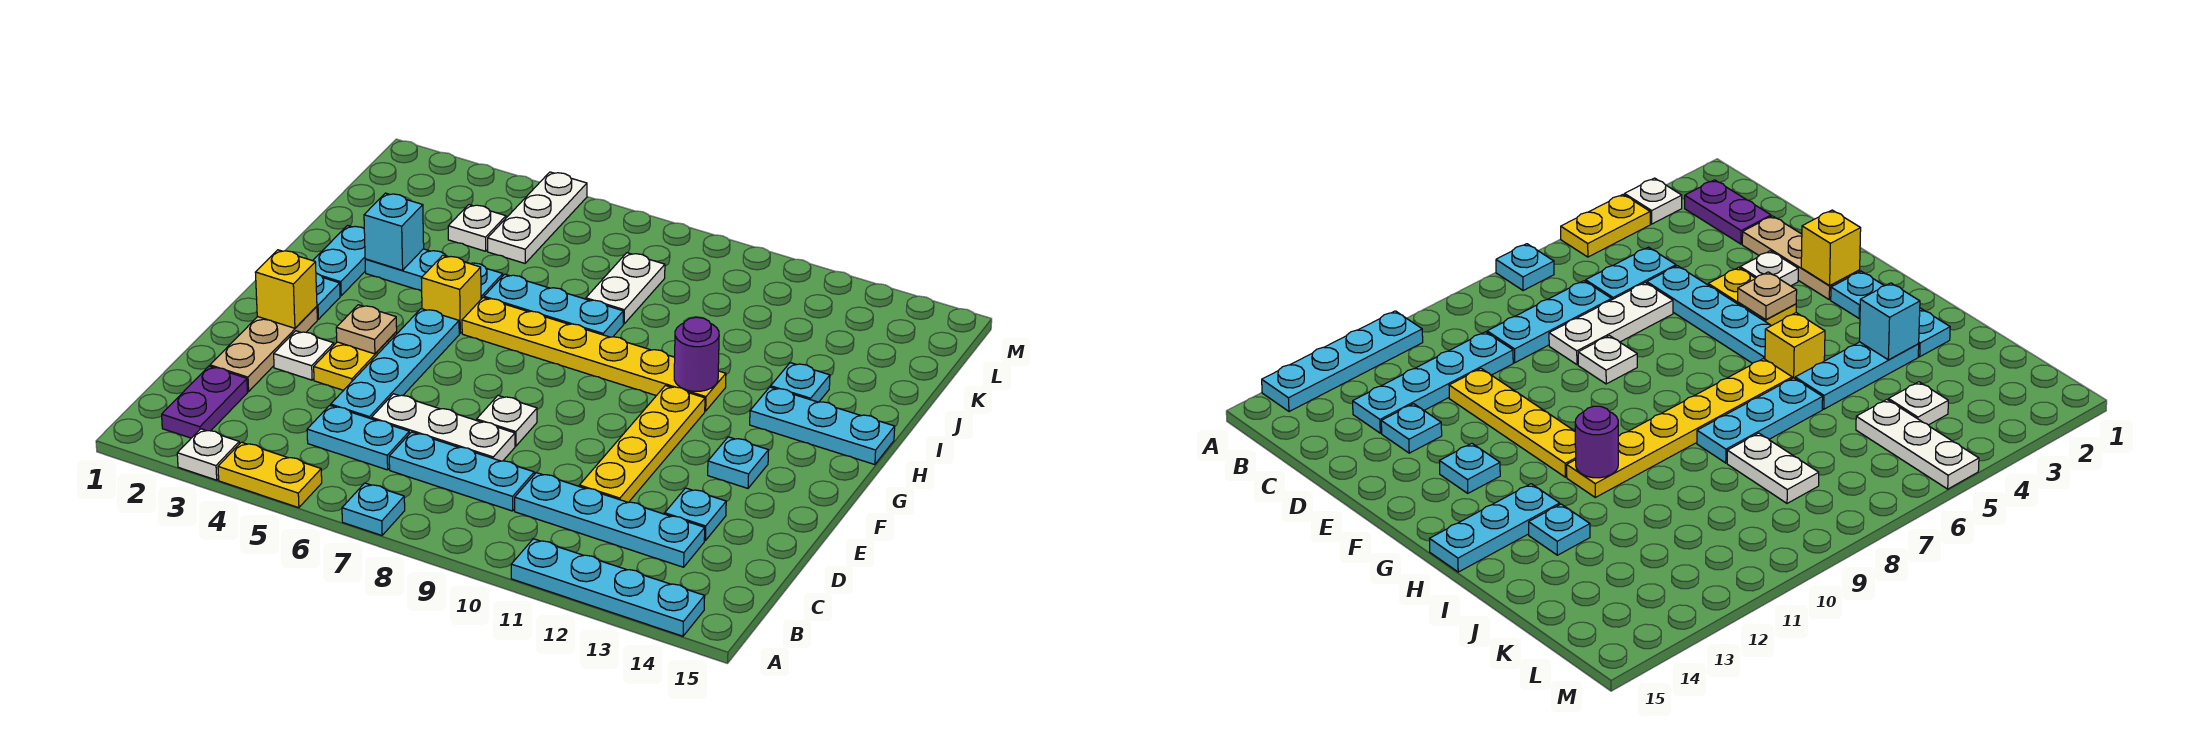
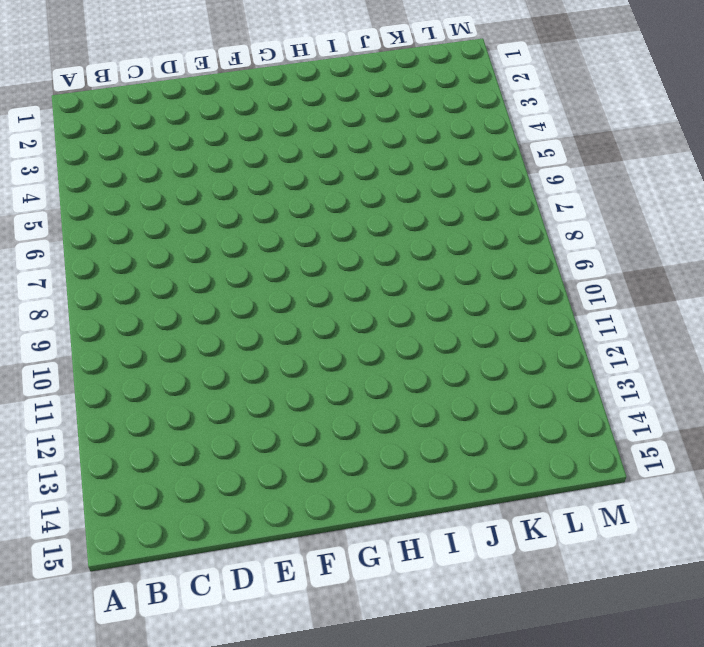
none -> white plate A3 level 1
none -> yellow plate A4:A5 level 1
none -> cyan plate A7 level 1
none -> cyan plate A11:A14 level 1

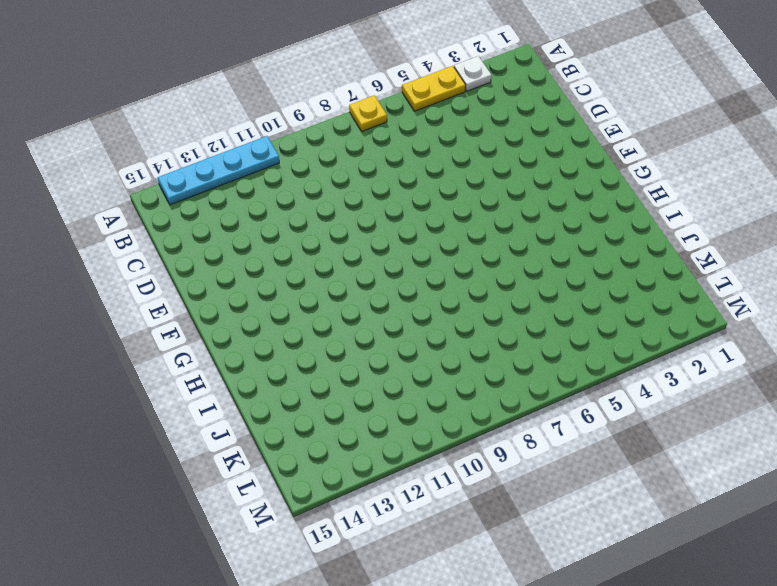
yellow plate A7 level 1 -> cyan plate A7 level 1
none -> purple plate B2:C2 level 1
none -> cyan plate C5:C6 level 1
none -> cyan plate C7:C9 level 1
none -> cyan plate C10:C13 level 1

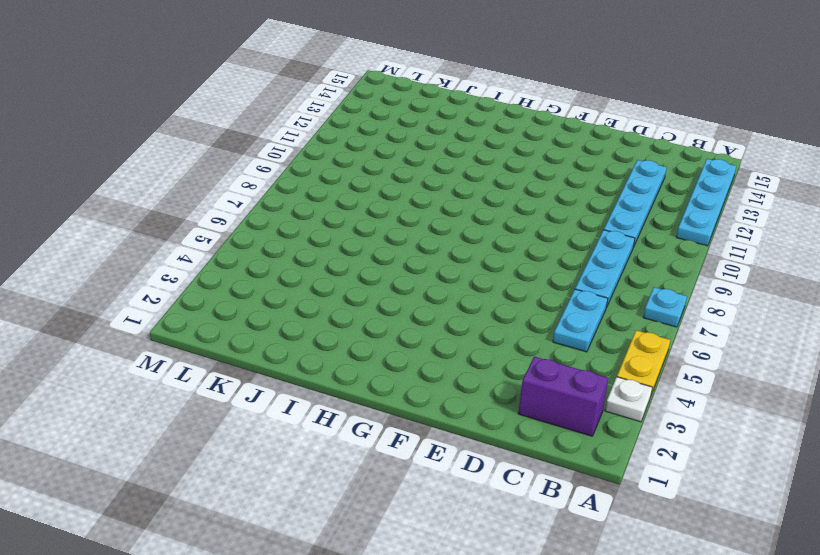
purple brick B2:C2 level 1 -> purple plate B2:C2 level 1
none -> tan plate D2:F2 level 1
none -> cyan plate D5:G5 level 1
none -> white plate D6:D8 level 1
none -> yellow plate D11:G11 level 1

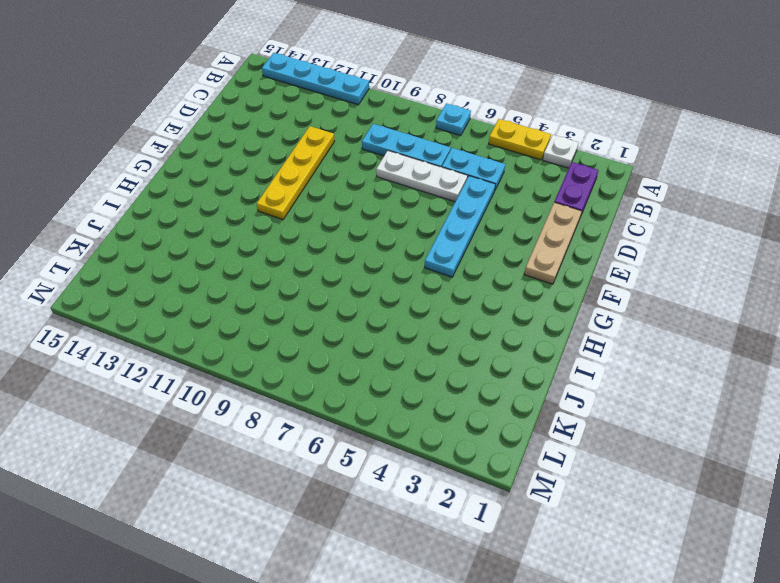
none -> cyan plate C10:C13 level 1
none -> cyan plate D13 level 1
none -> white plate E3 level 1
none -> yellow plate E4:F4 level 1

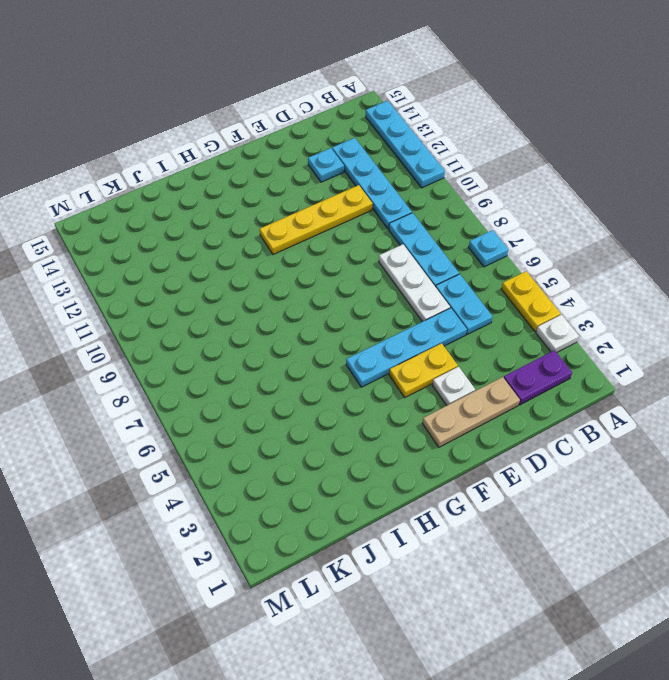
none -> white plate E8 level 1
none -> cyan plate F13 level 1
none -> cyan plate G2 level 1
none -> cyan plate H2:I2 level 1

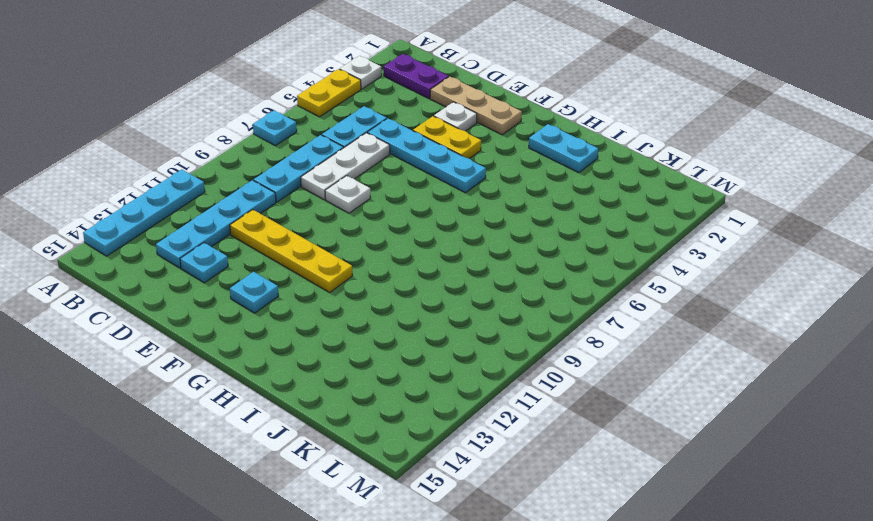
none -> cyan plate G2 level 1
none -> yellow brick H5 level 1
none -> yellow plate H6:H11 level 1
none -> cyan plate H13:H15 level 1

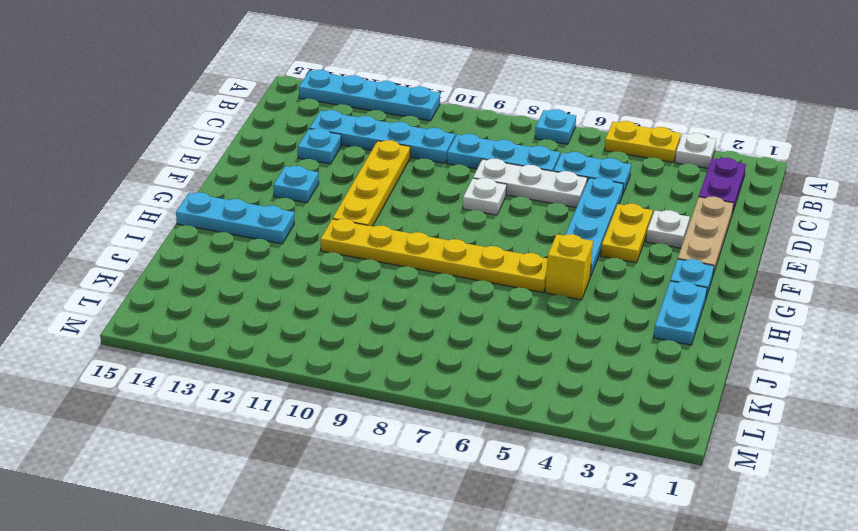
none -> cyan plate I3:I5 level 1
none -> cyan plate I6:I8 level 1
none -> cyan plate I13 level 1
none -> white plate J8:K8 level 1

